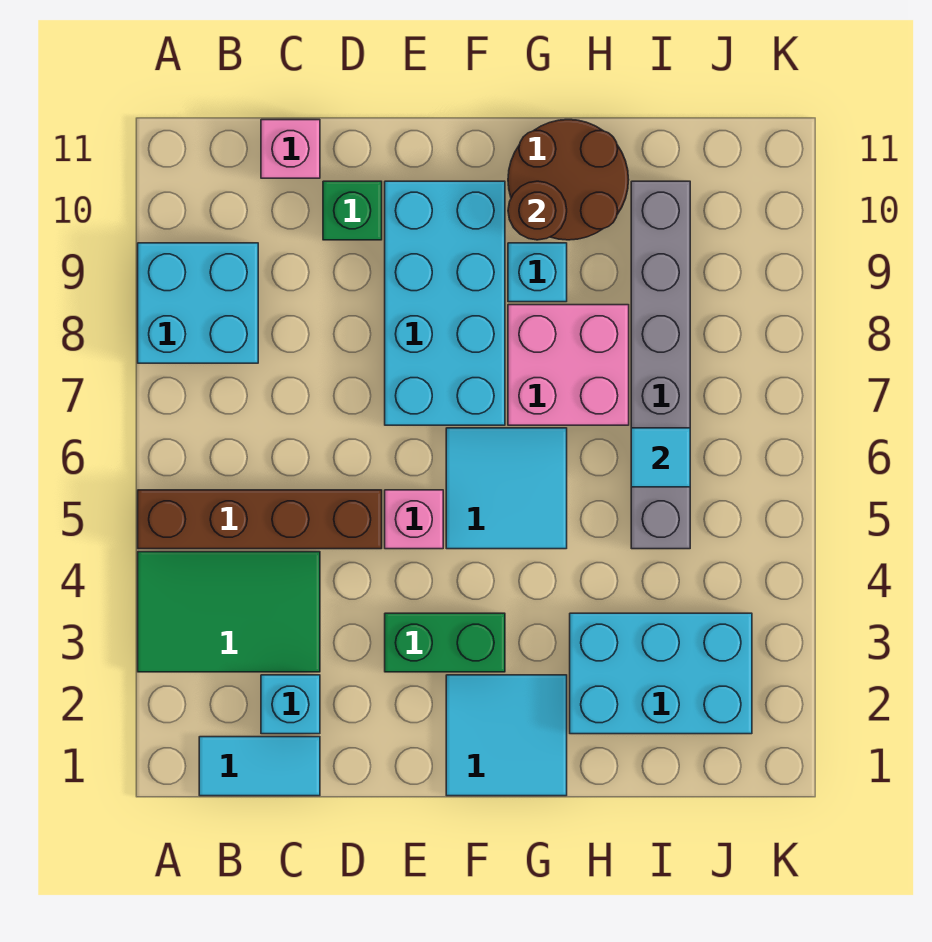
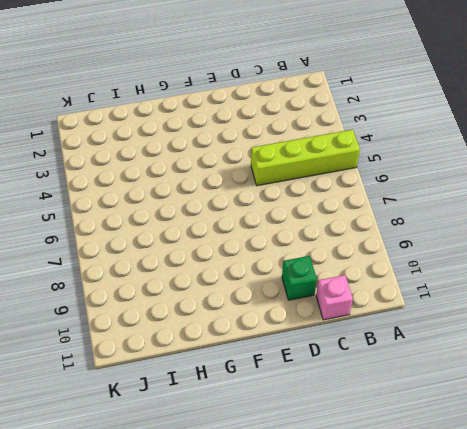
lime brick A5:D5 level 1 -> brown brick A5:D5 level 1
none -> green tile A3:C4 level 1
none -> cyan brick A8:B9 level 1
none -> cyan tile B1:C1 level 1

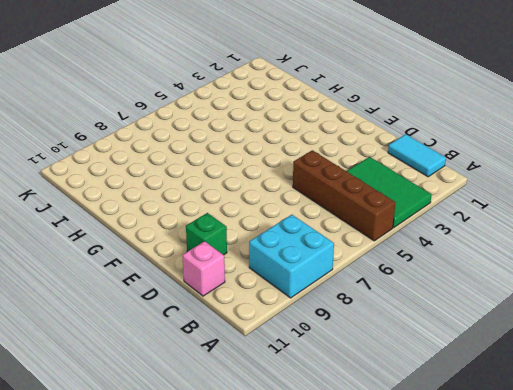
none -> cyan brick C2 level 1
none -> green brick E3:F3 level 1
none -> pink brick E5 level 1

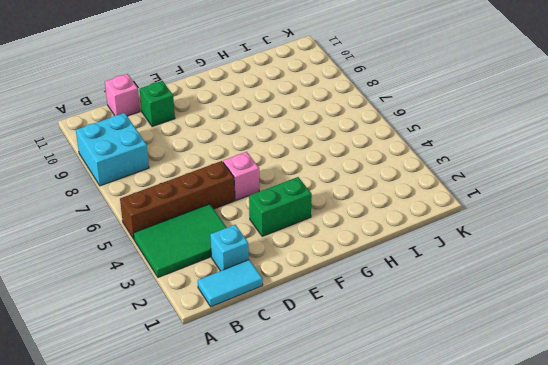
none -> cyan brick E7:F10 level 1
none -> cyan tile F1:G2 level 1
none -> cyan tile F5:G6 level 1

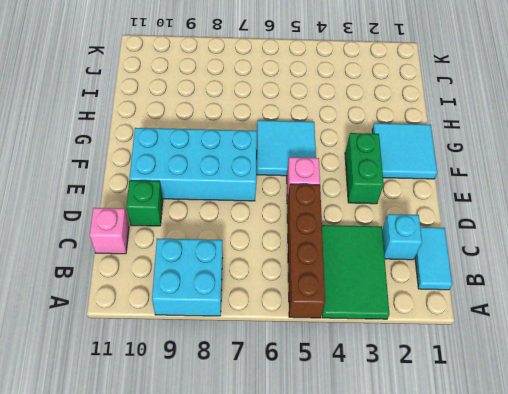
none -> pink brick G7:H8 level 1
none -> cyan brick G9 level 1
none -> brown round brick G10:H11 level 1

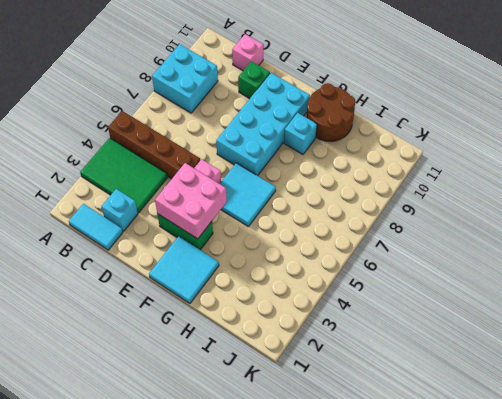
pink brick E3:F4 level 2 -> pink brick G7:H8 level 1
none -> cyan brick H2:J3 level 1
none -> grey brick I5:I10 level 1
none -> brown round brick G10 level 2

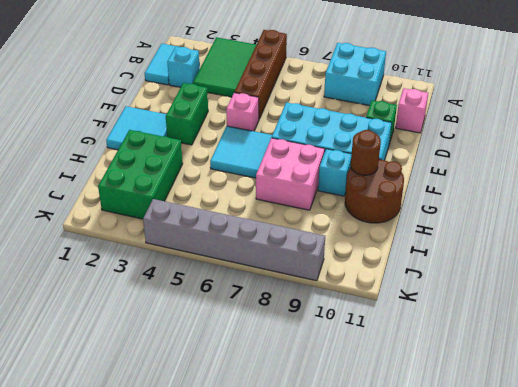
green brick H2:J3 level 1 -> cyan brick H2:J3 level 1
grey brick K4:K9 level 1 -> grey brick I5:I10 level 1
none -> cyan tile I6 level 2

